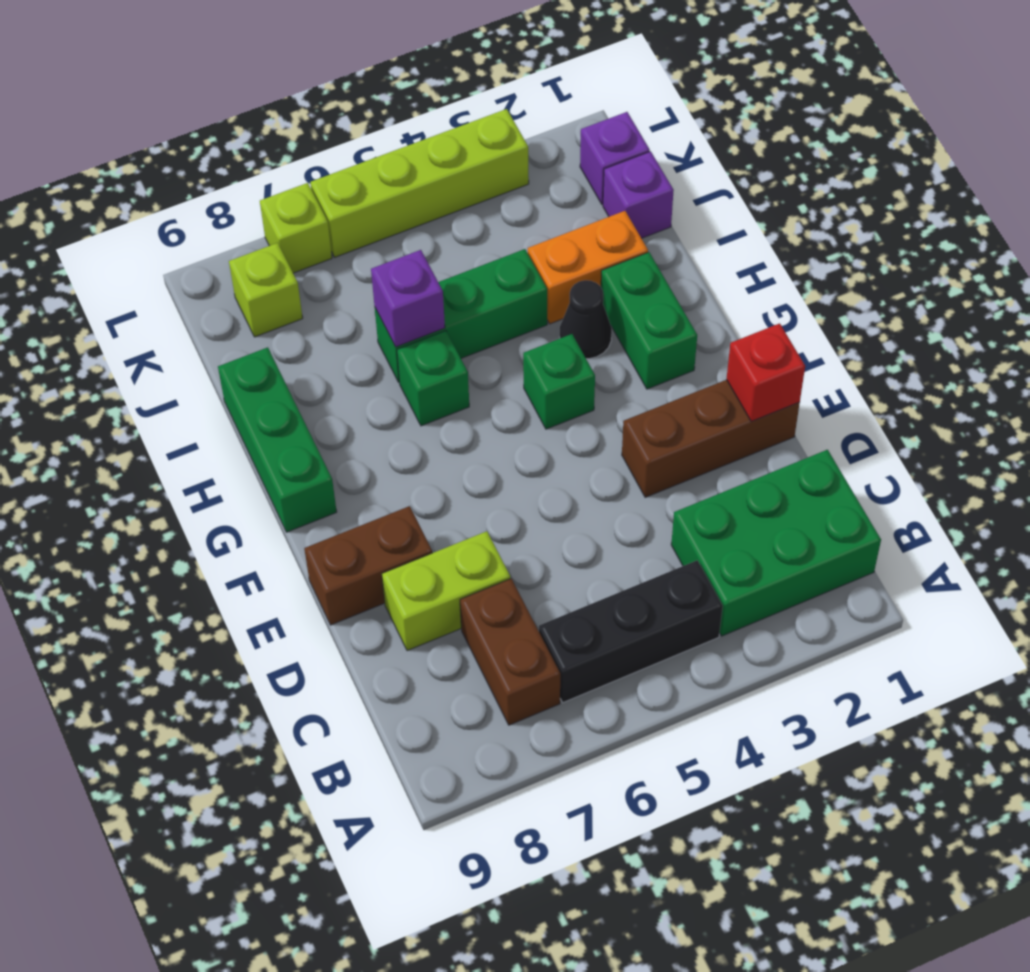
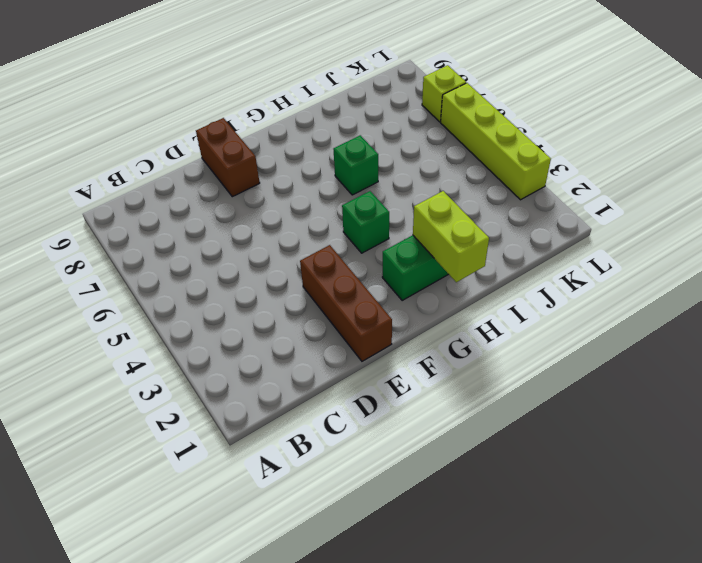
lime brick H1:H2 level 2 -> lime brick D7:D8 level 1
none -> green brick B1:C3 level 1
none -> black brick B4:B6 level 1
none -> brown brick B7:C7 level 1

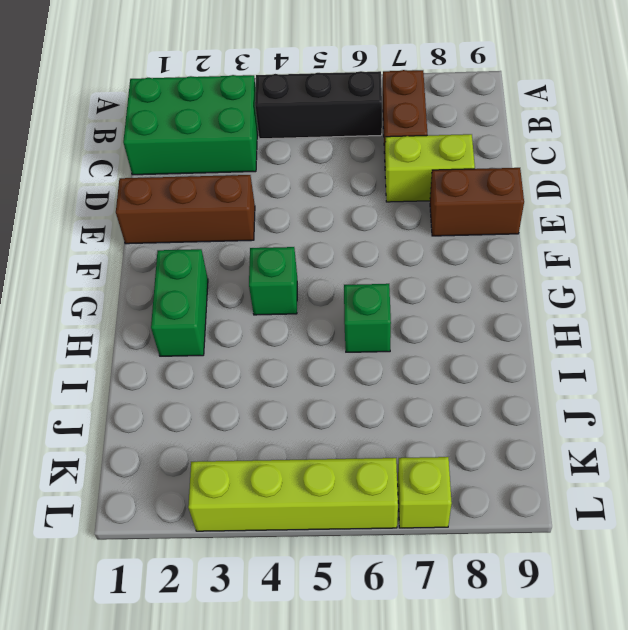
none -> green brick G9:I9 level 1
none -> black cone H3 level 1
none -> orange brick I2:I3 level 1

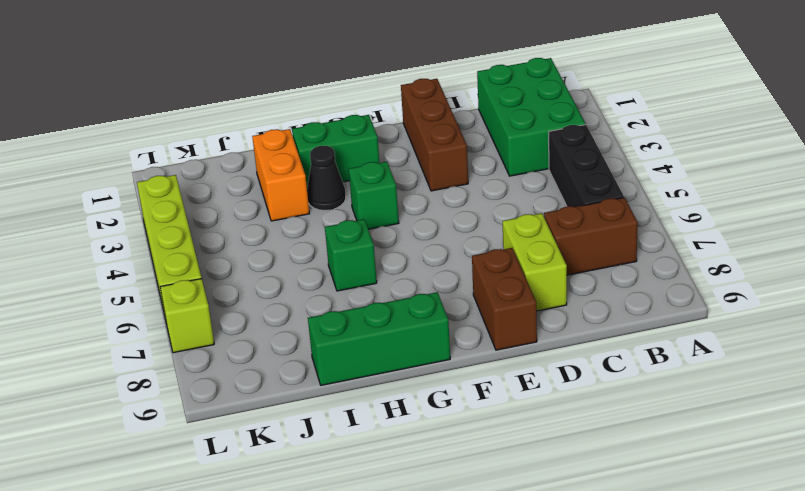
none -> green brick I4:I6 level 1
none -> purple brick J1 level 1
none -> purple brick K1 level 1

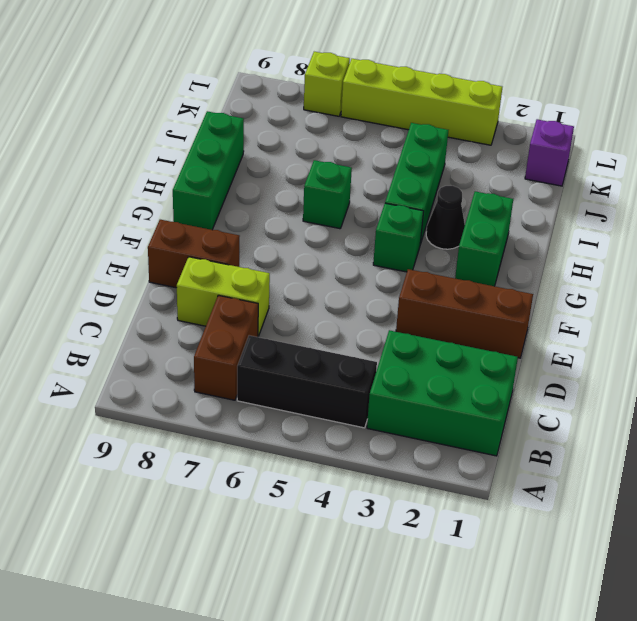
green brick H4:J4 level 1 -> green brick I4:I6 level 1
none -> orange brick I2:I3 level 1
none -> purple brick J1 level 1
none -> lime brick K8 level 1

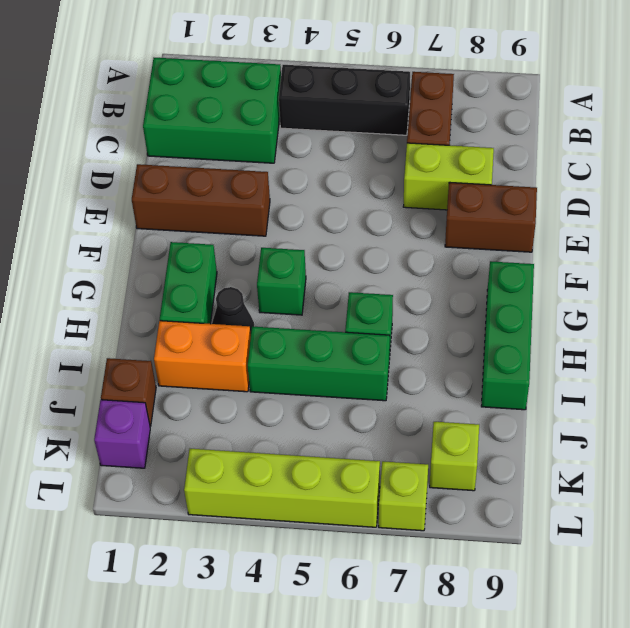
brown brick J1 level 1 -> purple brick J1 level 1
none -> red brick E1 level 2
none -> purple brick I6 level 2

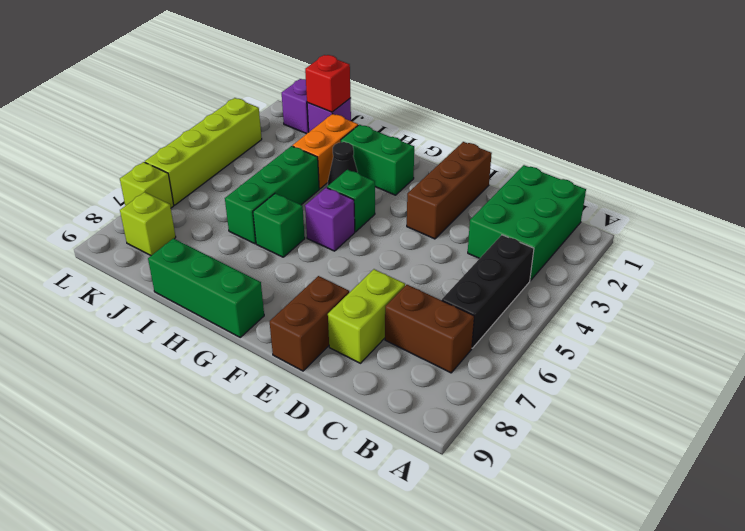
purple brick G5 level 1 -> purple brick I6 level 2
red brick J1 level 2 -> red brick E1 level 2

